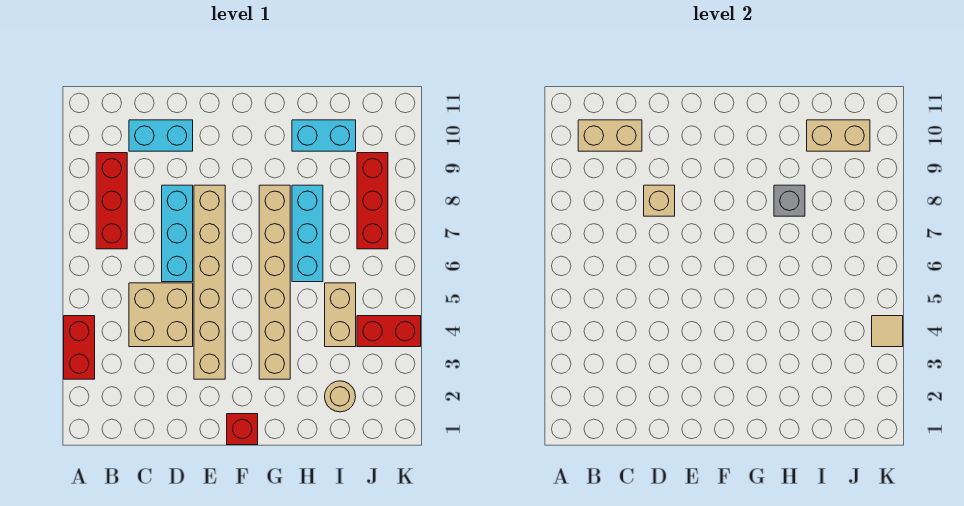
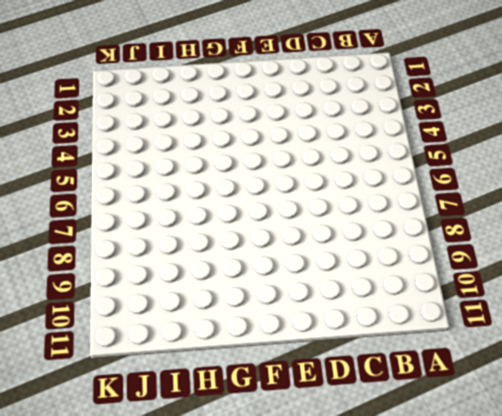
none -> red brick A3:A4 level 1
none -> red brick B7:B9 level 1
none -> tan brick C4:D5 level 1

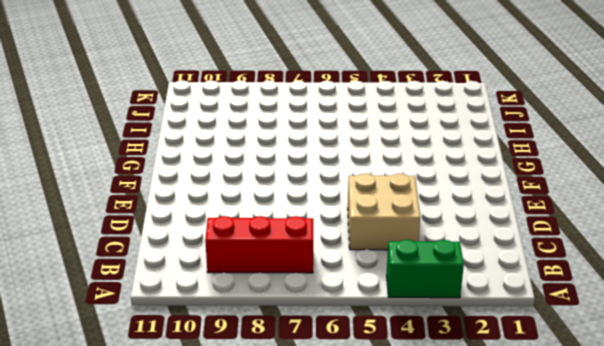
green brick A3:A4 level 1 -> red brick A3:A4 level 1
none -> cyan brick C10:D10 level 1
none -> cyan brick D6:D8 level 1
none -> tan brick E3:E8 level 1

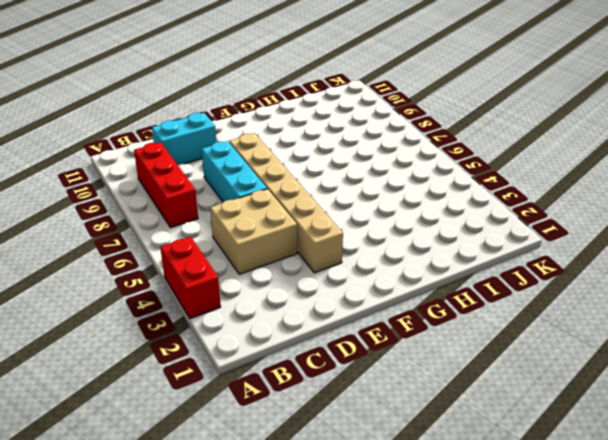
none -> red brick F1 level 1
none -> tan brick G3:G8 level 1
none -> cyan brick H6:H8 level 1

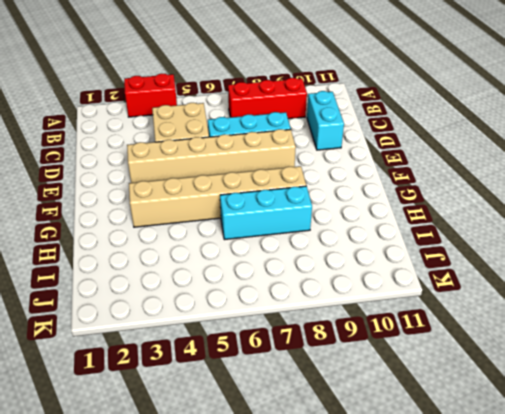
none -> red brick F1 level 1
none -> cyan brick H10:I10 level 1
none -> tan round brick I2 level 1

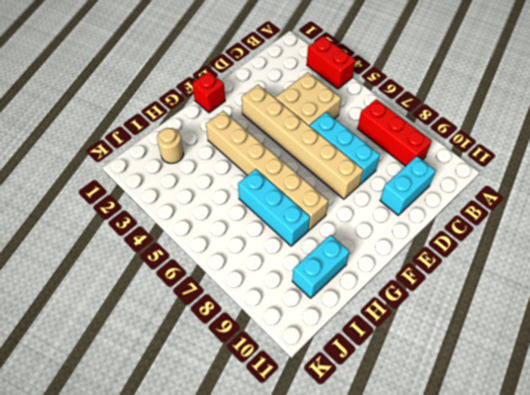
none -> tan brick I4:I5 level 1
none -> red brick J4:K4 level 1
none -> red brick J7:J9 level 1

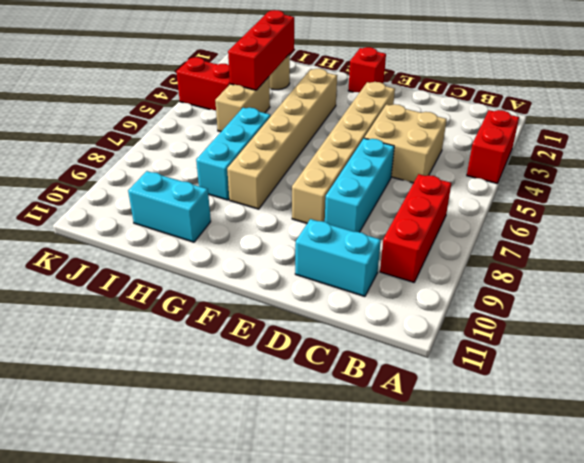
red brick I2:I4 level 2 -> red brick J7:J9 level 1
none -> tan brick B10:C10 level 2
none -> tan brick D8 level 2
none -> grey brick H8 level 2

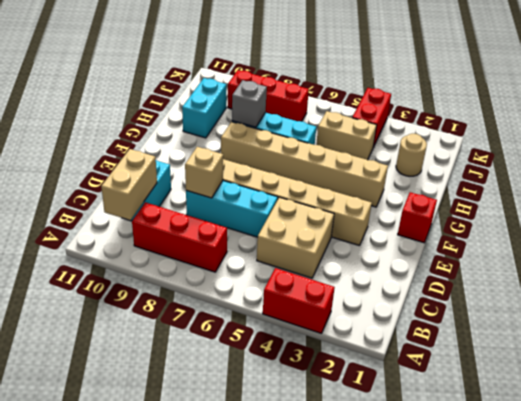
none -> tan brick I10:J10 level 2
none -> tan tile K4 level 2

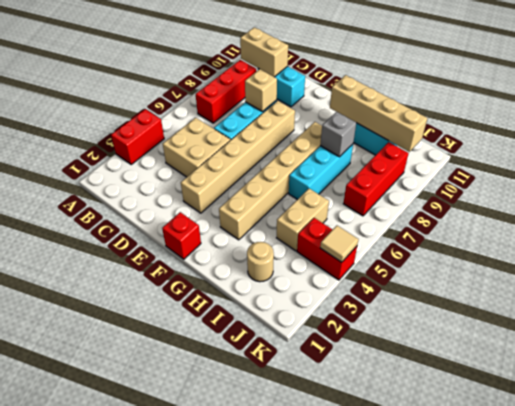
tan brick G10:J10 level 2 -> tan brick I10:J10 level 2

